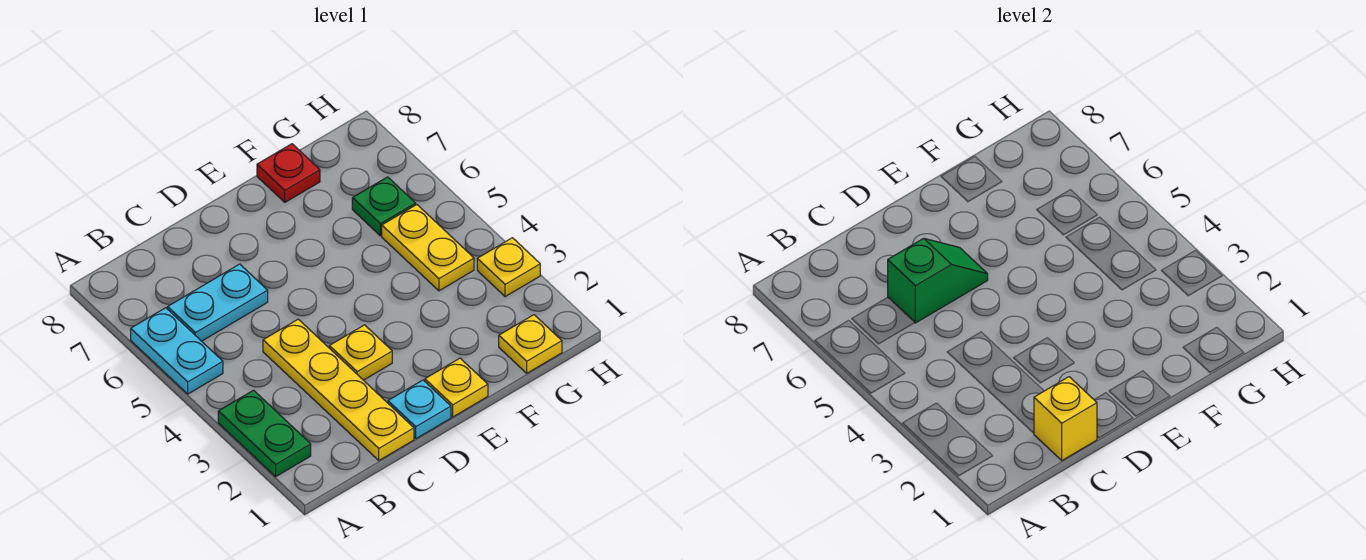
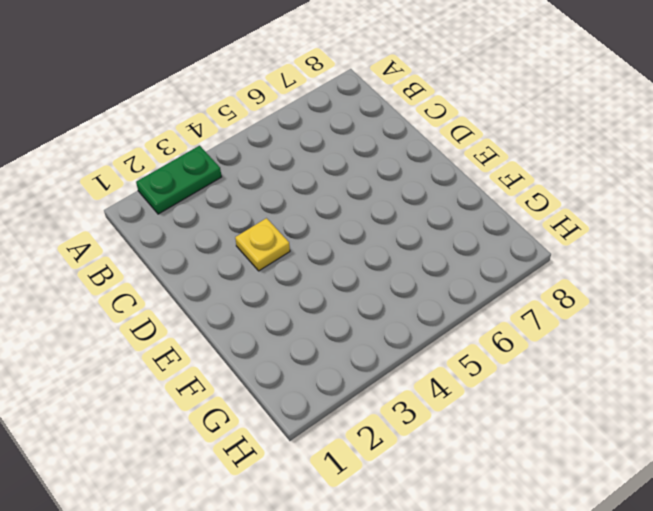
none -> cyan plate A5:A6 level 1
none -> cyan plate B6:C6 level 1
none -> yellow plate C1:C4 level 1

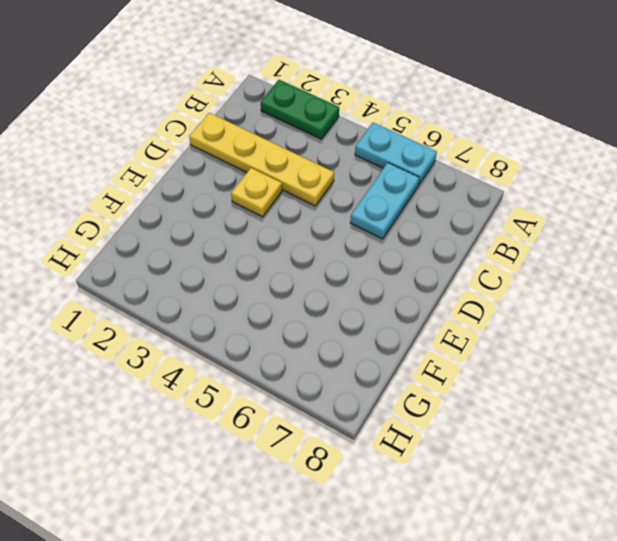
none -> cyan plate D1 level 1
none -> yellow plate E1 level 1
none -> red plate F8 level 1

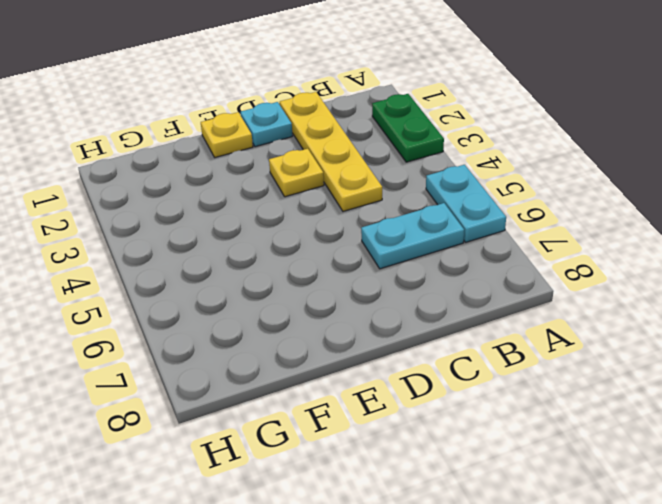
none -> red plate F8 level 1
none -> yellow plate G1 level 1
none -> yellow plate G4:G5 level 1

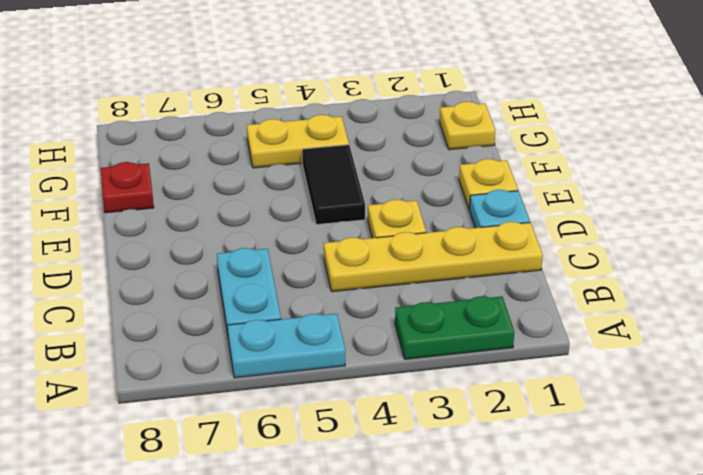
black tile E4:F4 level 1 -> none
none -> green plate G6 level 1
none -> yellow plate H3 level 1
none -> yellow brick C1 level 2

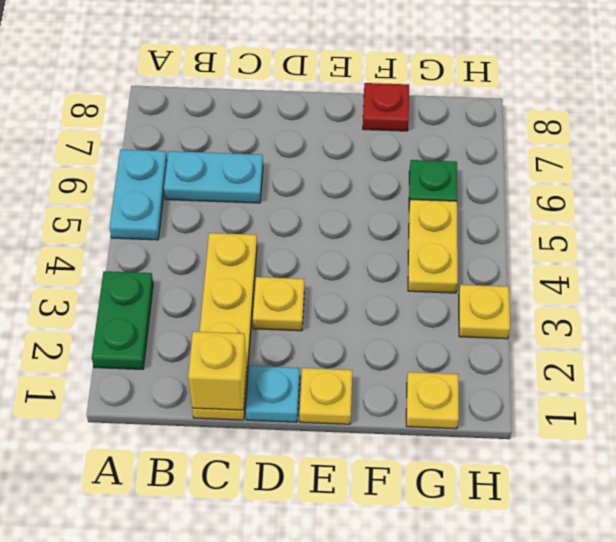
none -> green slope C6:D6 level 2 top C

